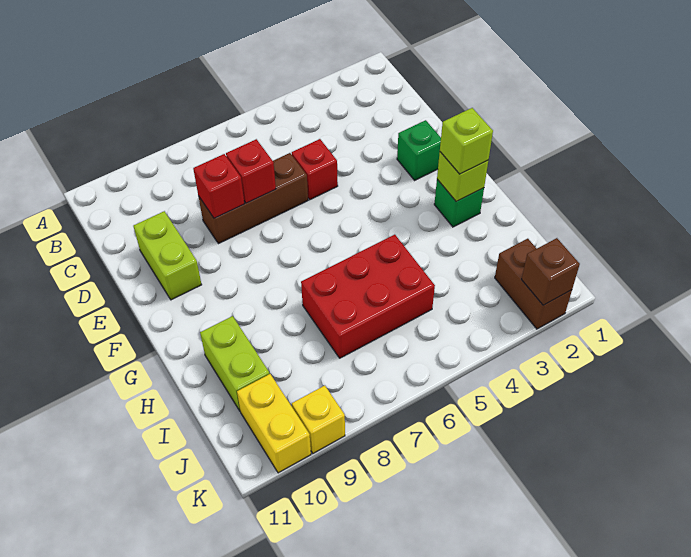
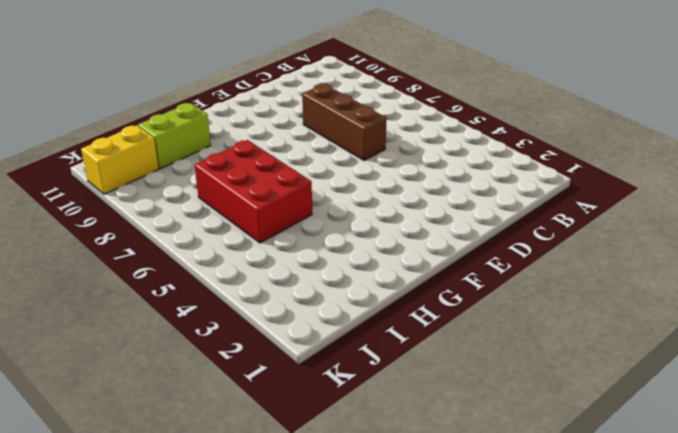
none -> red brick D5 level 1
none -> lime brick D10:E10 level 1
none -> green brick E2 level 1

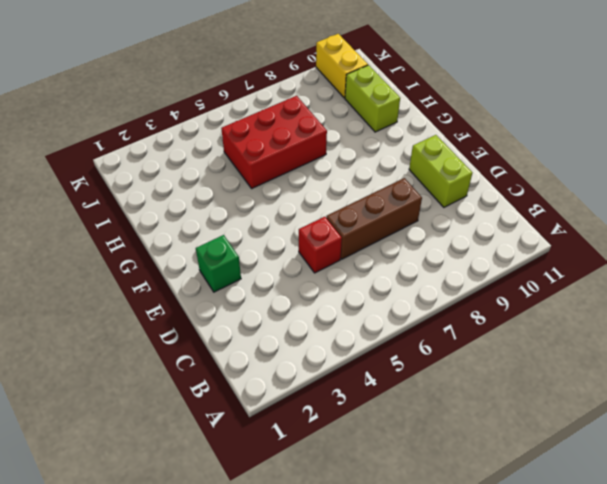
none -> green brick G2 level 1
none -> brown brick J2:K2 level 1
none -> yellow brick K9 level 1

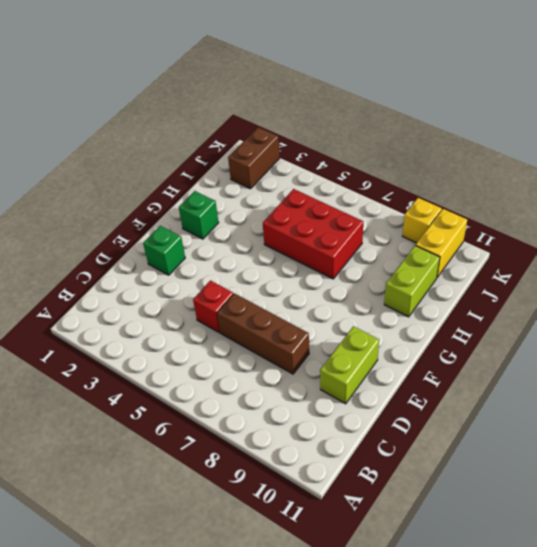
none -> red brick D7 level 2
none -> red brick D8 level 2
none -> lime brick G2 level 2

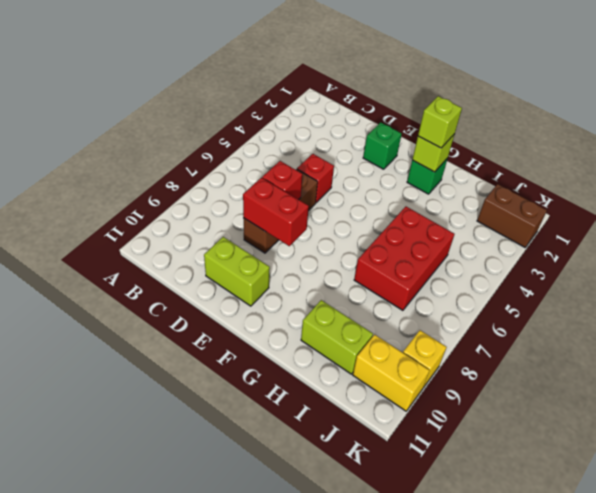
red brick D8:E8 level 2 -> red brick D8 level 2
none -> brown brick K2 level 2

